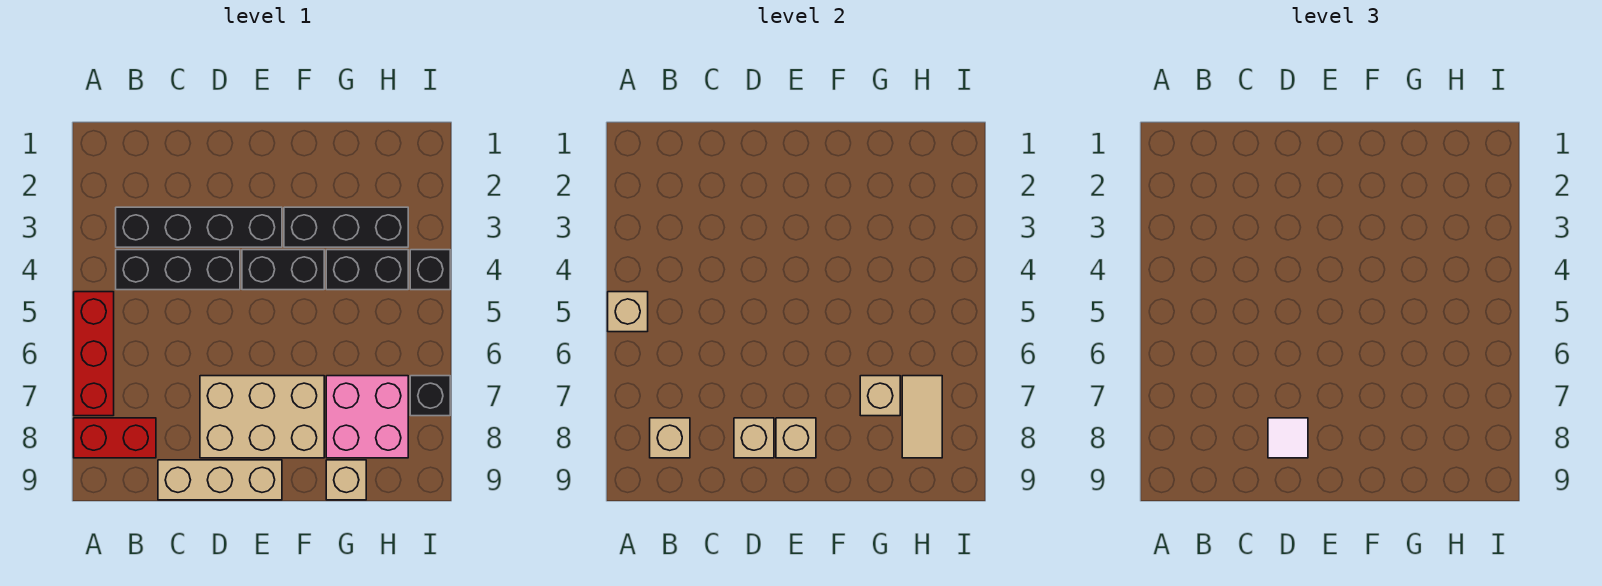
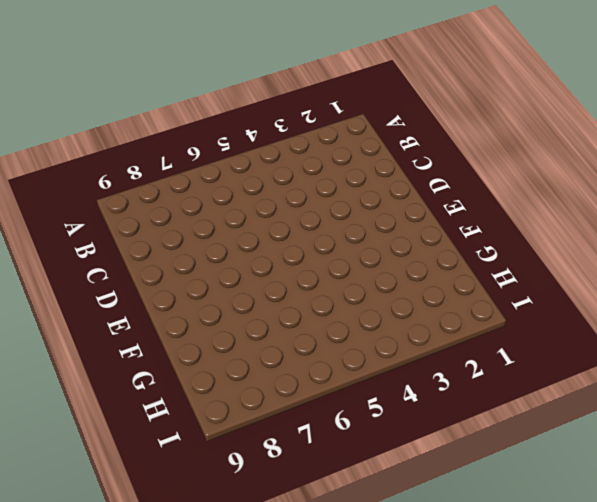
none -> red brick A5:A7 level 1
none -> red brick A8:B8 level 1
none -> black brick B3:E3 level 1

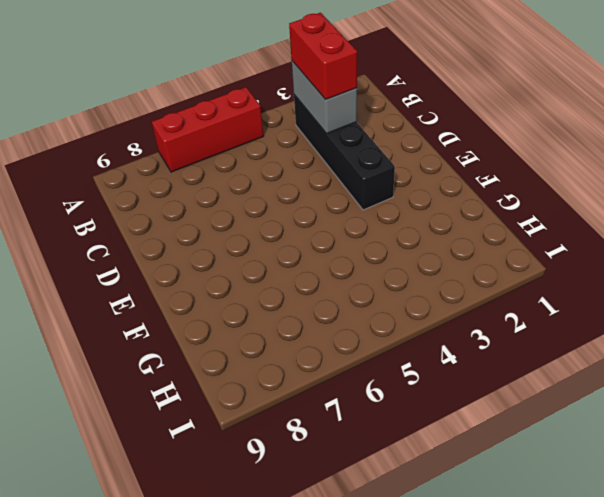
grey brick B3:C3 level 2 -> none
red brick B3:C3 level 3 -> red brick A8:B8 level 1
none -> black brick B4:D4 level 1
none -> tan brick C9:E9 level 1
none -> tan brick D7:F8 level 1

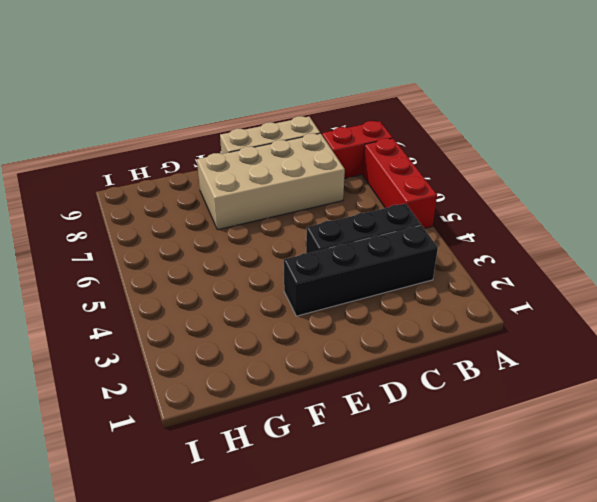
tan brick C7:F8 level 1 -> tan brick D7:F8 level 1
none -> black brick E4:F4 level 1
none -> black brick F3:H3 level 1
none -> black brick G4:H4 level 1

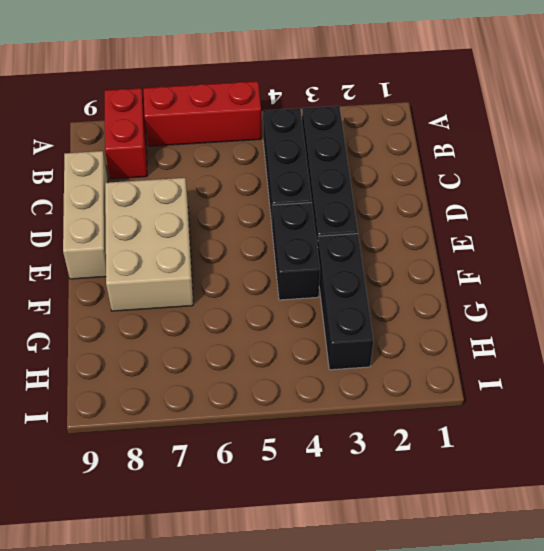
none -> black brick G4:H4 level 1
none -> pink brick G7:H8 level 1
none -> tan brick G9 level 1

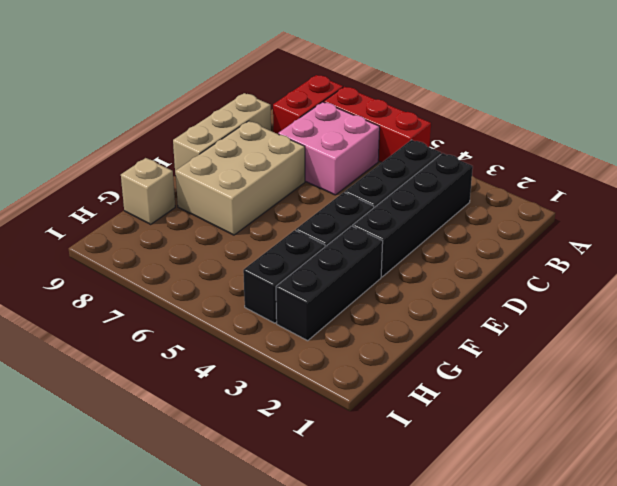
pink brick B6:C7 level 1 -> pink brick G7:H8 level 1
none -> black brick I4 level 1
none -> black brick I7 level 1
none -> tan brick A5 level 2

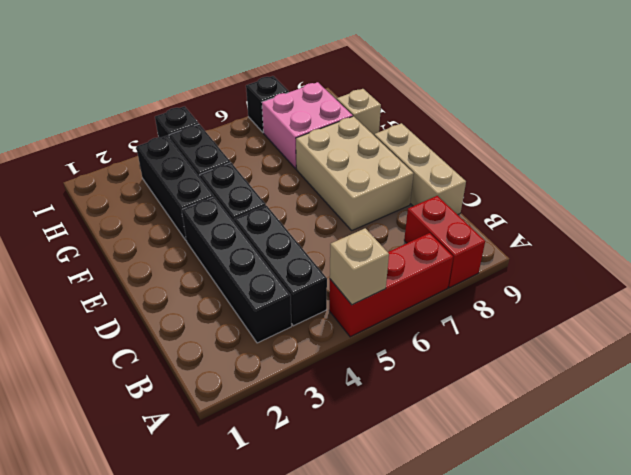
none -> tan brick B8 level 2
none -> tan brick D8 level 2
none -> tan brick E8 level 2

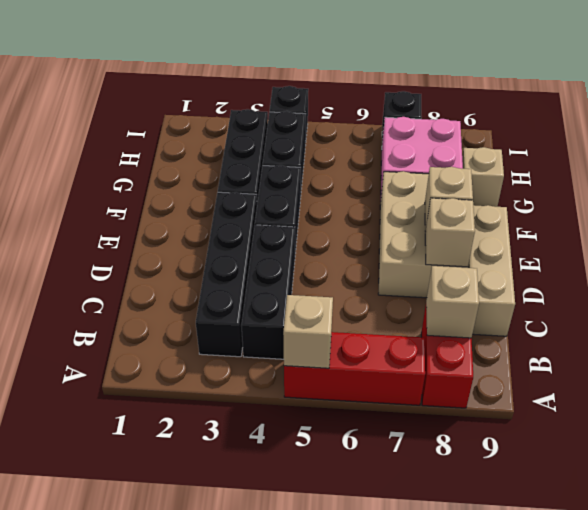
none -> tan brick G7 level 2
none -> tan tile H7:H8 level 2
none -> white tile D8 level 3

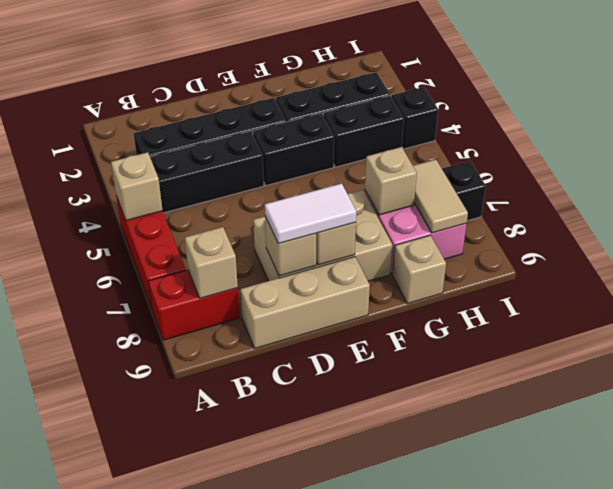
white tile D8:E8 level 3 -> white tile D8 level 3

